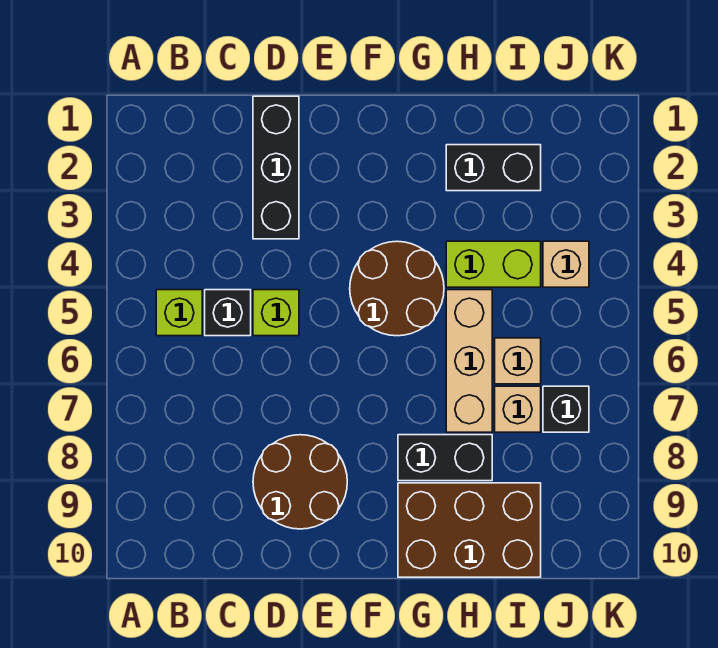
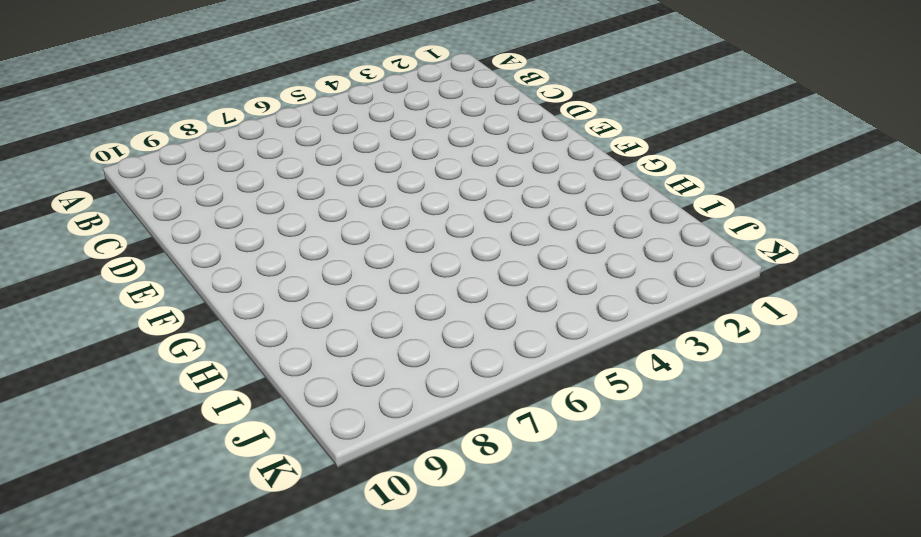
none -> lime brick B5 level 1
none -> black brick C5 level 1
none -> black brick D1:D3 level 1

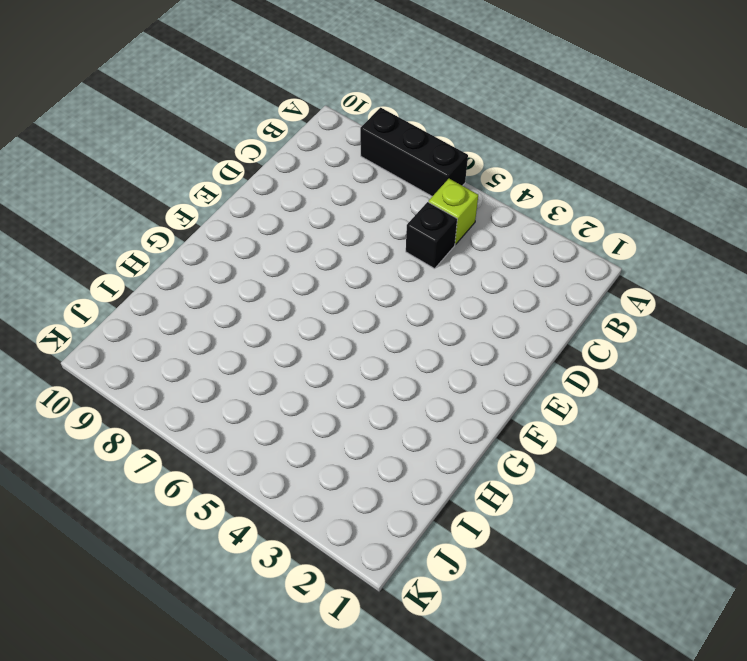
black brick A6:A8 level 1 -> black brick D1:D3 level 1
none -> lime brick D5 level 1
none -> brown round brick D8:E9 level 1
none -> brown round brick F4:G5 level 1

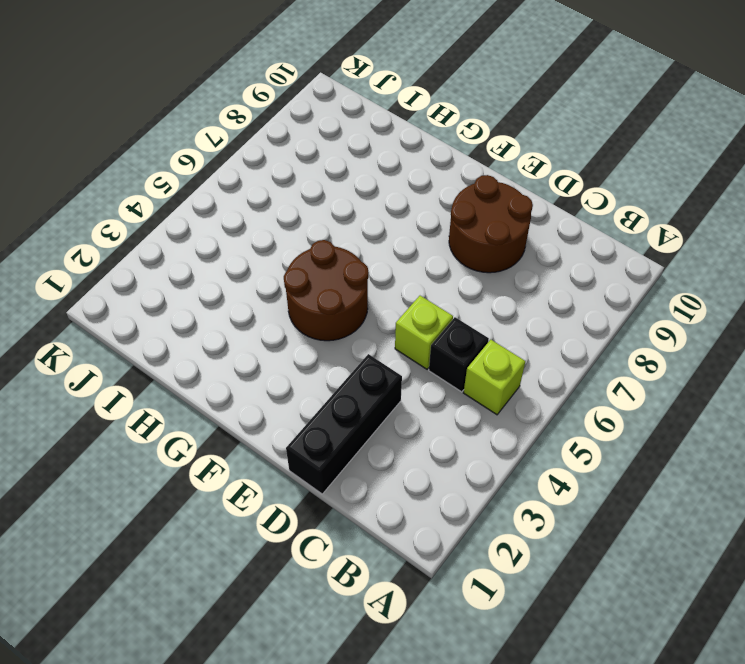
none -> black brick G8:H8 level 1
none -> brown brick G9:I10 level 1
none -> black brick H2:I2 level 1

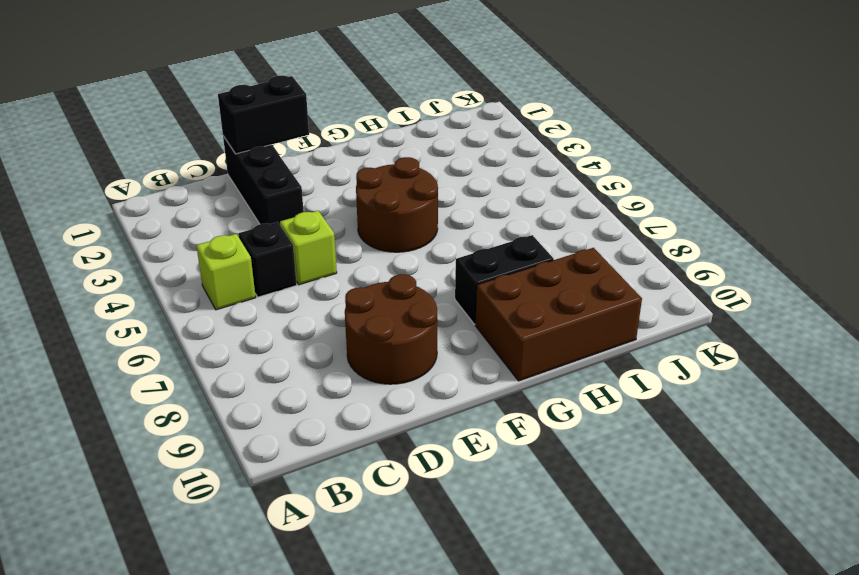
black brick D1:E1 level 2 -> black brick H2:I2 level 1
none -> lime brick H4:I4 level 1
none -> tan brick H5:H7 level 1
none -> tan brick I6 level 1

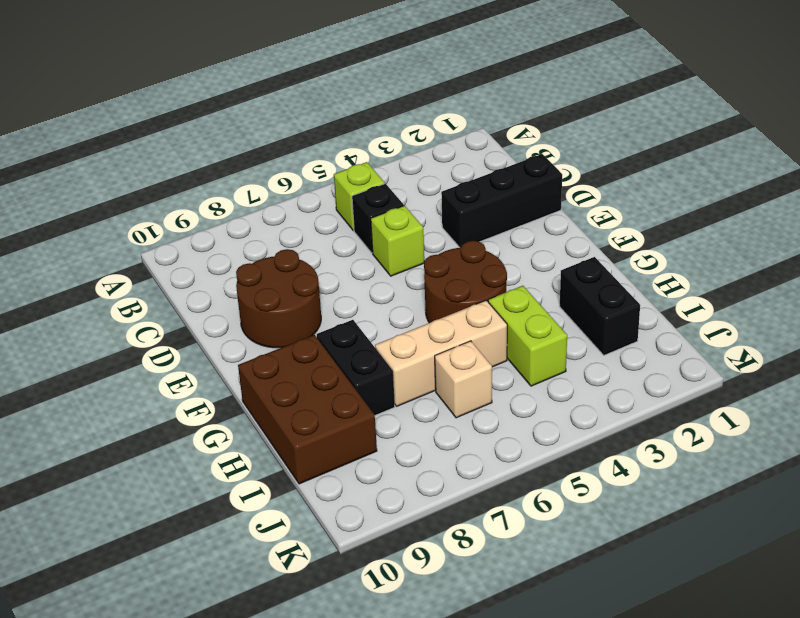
none -> tan brick I7 level 1
none -> tan brick J4 level 1
none -> black brick J7 level 1

